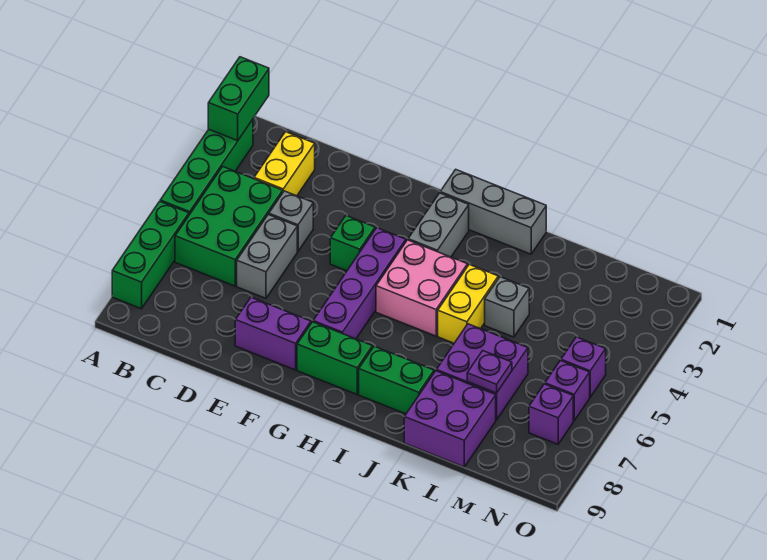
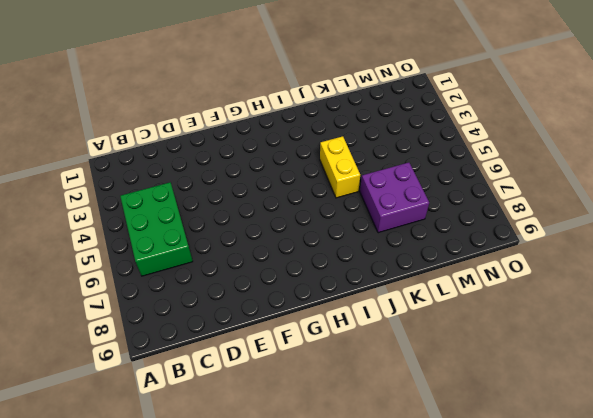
none -> green brick A2:A5 level 1
none -> green brick A6:A8 level 1
none -> yellow brick C2:C3 level 1

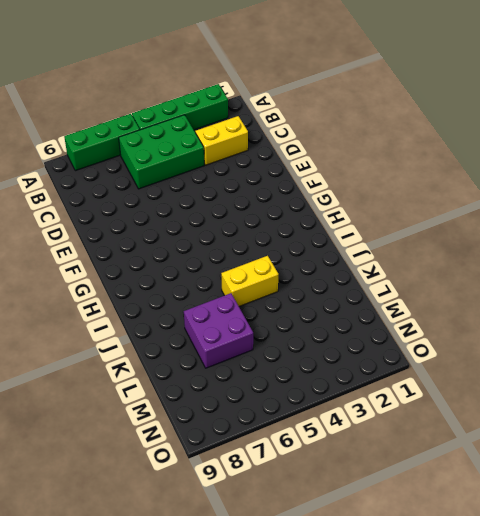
none -> grey brick D4 level 1
none -> grey brick D5:D6 level 1
none -> purple brick E8:F8 level 1

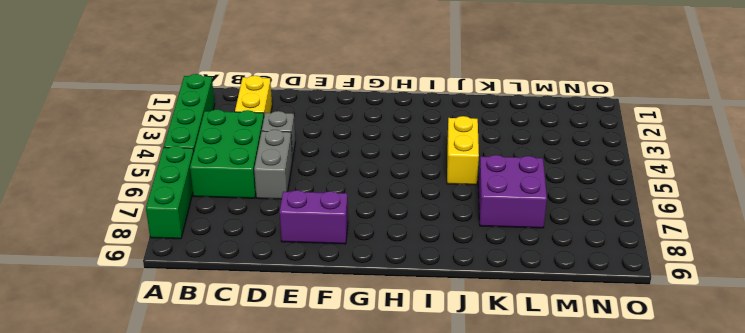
none -> green brick F4 level 1
none -> purple brick G4:G7 level 1
none -> green brick G8:H8 level 1

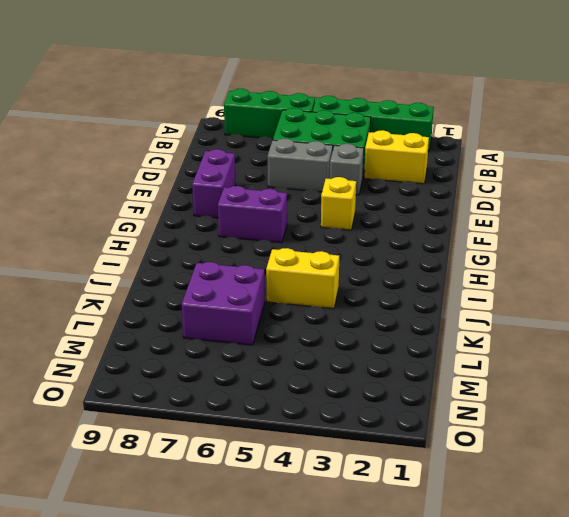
yellow brick F4 level 1 -> green brick F4 level 1
purple brick G6:G7 level 1 -> purple brick G4:G7 level 1
none -> green brick G8:H8 level 1
none -> grey brick H1:J1 level 1
none -> grey brick H2:H3 level 1

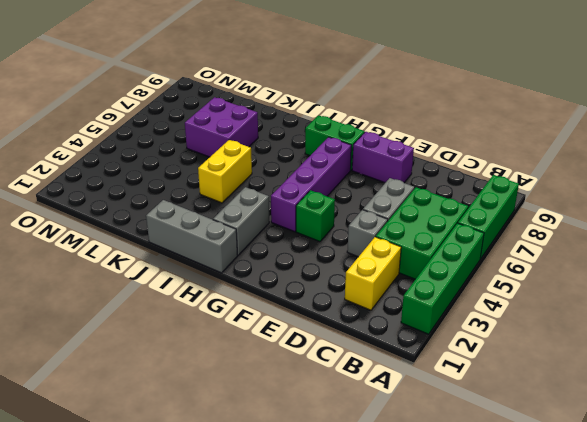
none -> pink brick H4:I5 level 1
none -> green brick I8:J8 level 1
none -> grey brick K4 level 1

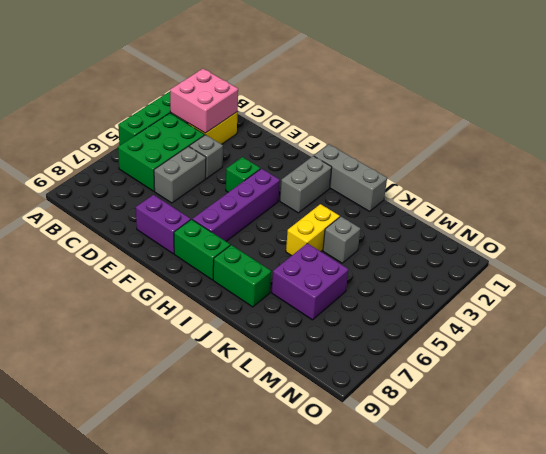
pink brick B2:C3 level 2 -> pink brick H4:I5 level 1
none -> green brick A6:A8 level 1
none -> purple brick K8:L9 level 1
none -> purple brick N5 level 1

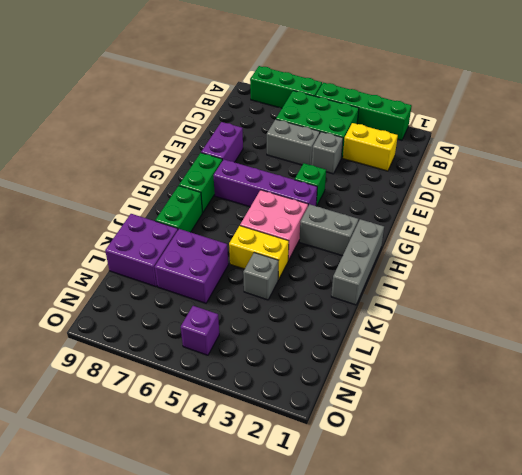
none -> purple brick N6 level 1
none -> purple brick N7 level 1
none -> green brick A1:A2 level 2

